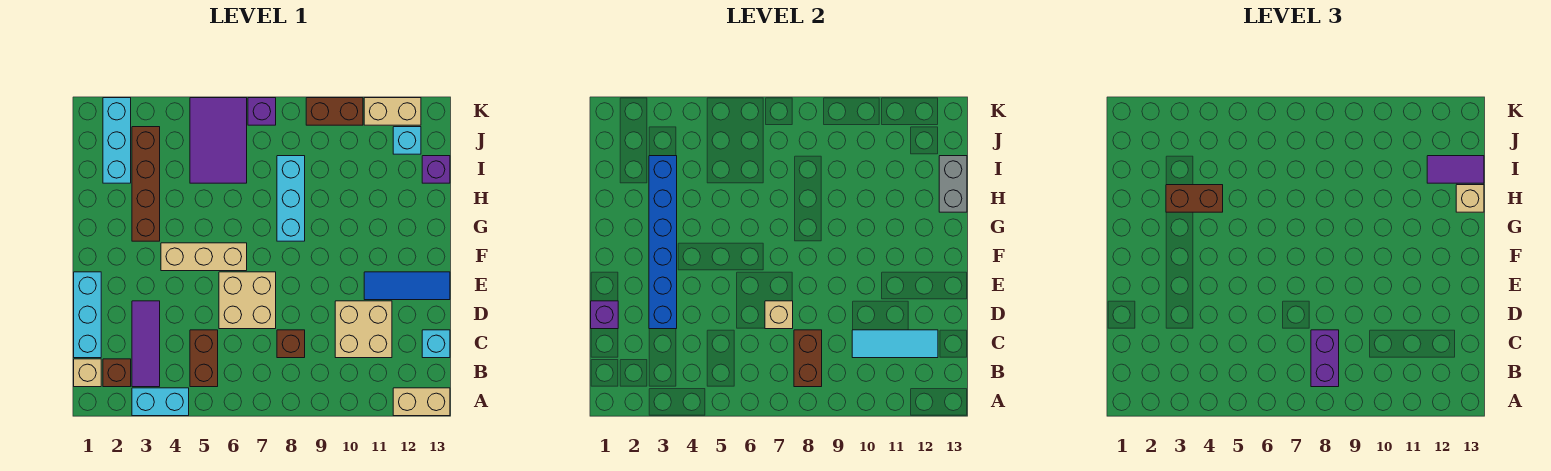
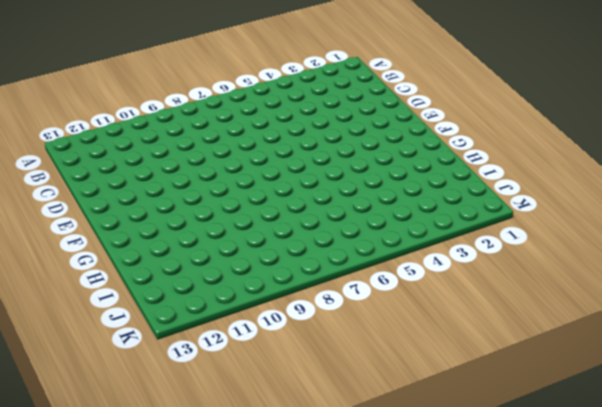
none -> cyan brick A3:A4 level 1
none -> tan brick A12:A13 level 1
none -> tan brick B1 level 1
none -> brown brick B2 level 1

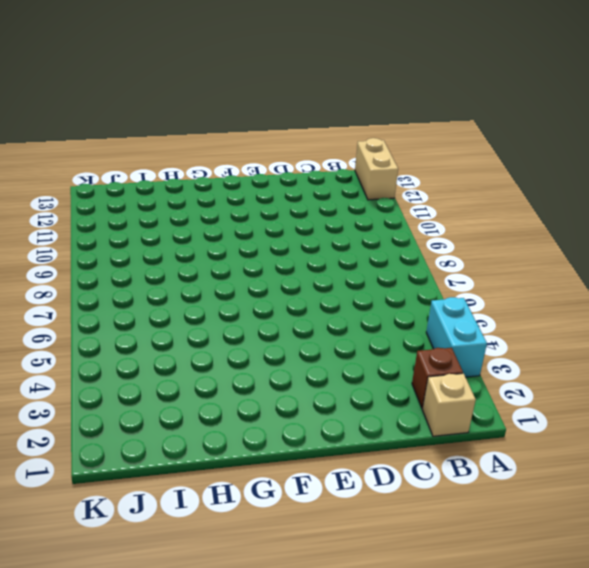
none -> purple tile B3:D3 level 1
none -> brown brick B5:C5 level 1
none -> cyan brick C1:E1 level 1
none -> brown brick C8 level 1

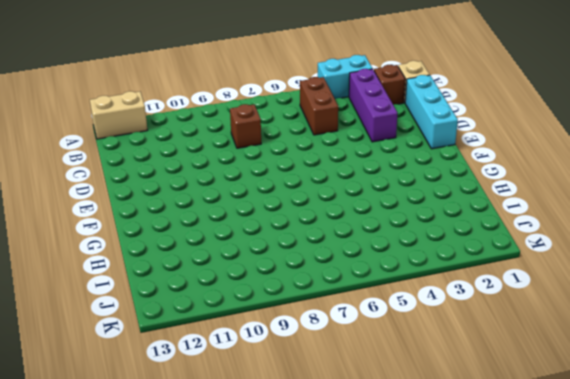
purple brick B3:D3 level 1 -> purple tile B3:D3 level 1
none -> tan brick C10:D11 level 1
none -> cyan brick C13 level 1
none -> tan brick D6:E7 level 1
none -> blue tile E11:E13 level 1

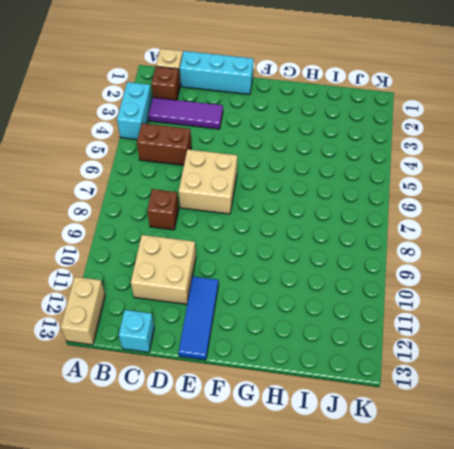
none -> tan brick F4:F6 level 1
none -> brown brick G3:J3 level 1
none -> cyan brick G8:I8 level 1
none -> cyan brick I2:K2 level 1

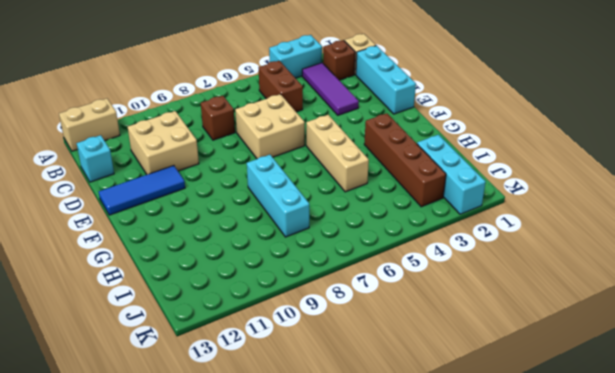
tan brick F5:H5 level 1 -> tan brick F4:F6 level 1
none -> purple tile I5:K6 level 1
none -> purple brick I13 level 1
none -> cyan brick J12 level 1
none -> purple brick K7 level 1

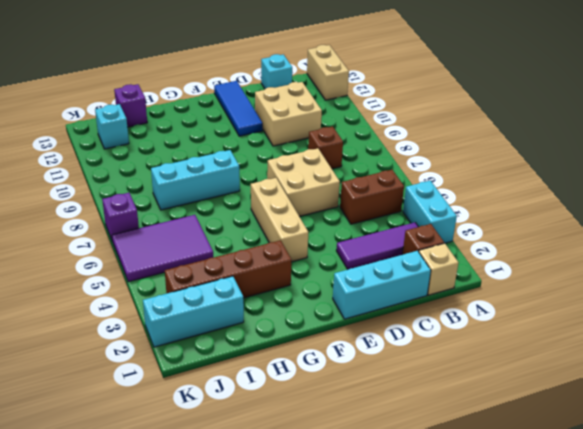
none -> brown brick K9:K10 level 1
none -> tan brick K11:K12 level 1
none -> brown brick B8:C8 level 2
none -> cyan tile C10:C12 level 2

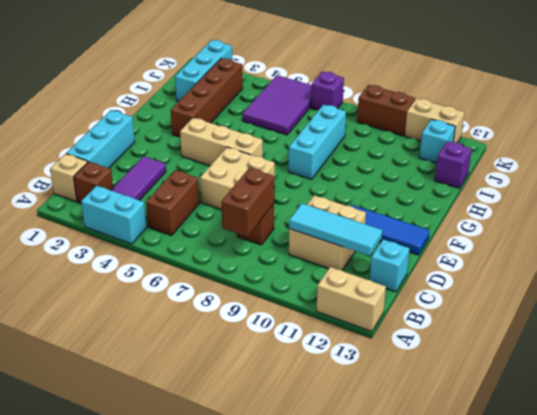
none -> purple brick D1 level 2
none -> blue brick D3:I3 level 2
none -> tan brick D7 level 2
none -> grey brick H13:I13 level 2

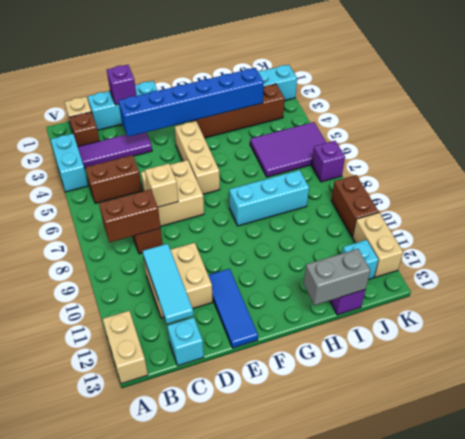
none -> purple brick B8:C8 level 3
none -> brown brick H3:H4 level 3
none -> tan brick H13 level 3
none -> purple tile I12:I13 level 3

